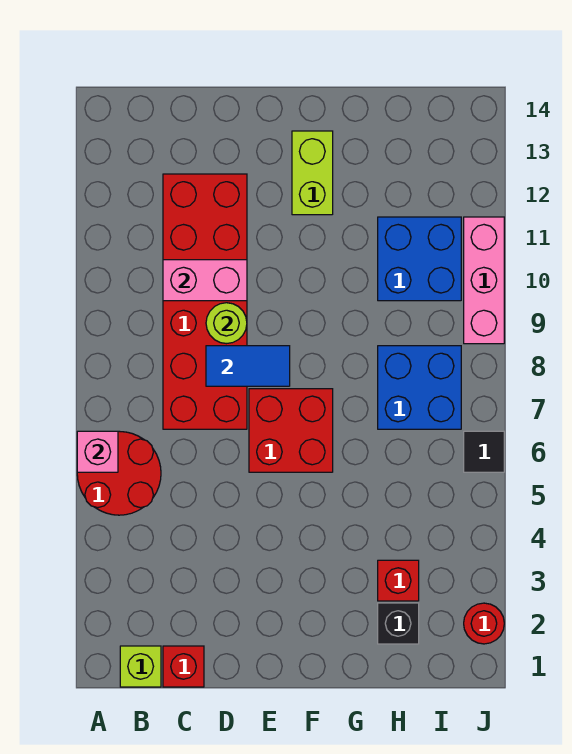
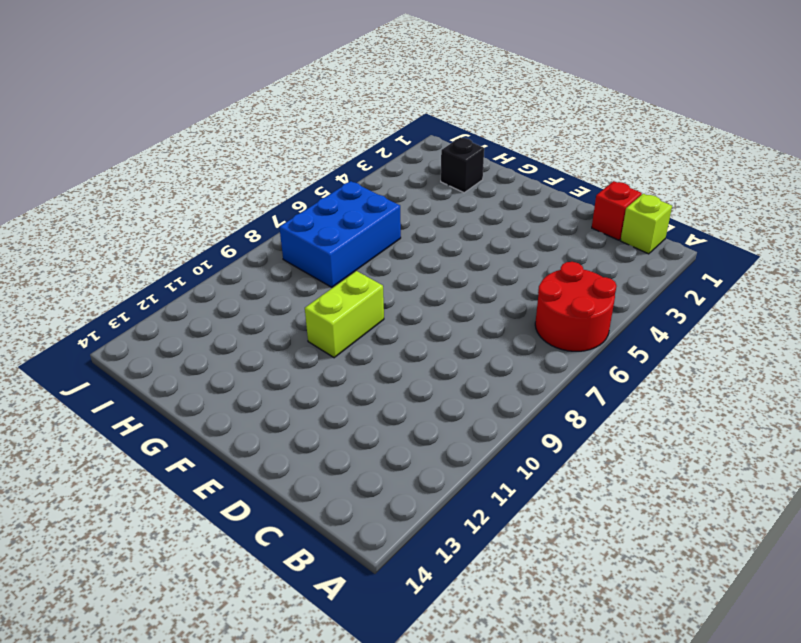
lime brick F9:F10 level 1 -> lime brick F12:F13 level 1
blue brick H6:I8 level 1 -> blue brick H7:I8 level 1
none -> red brick C7:D12 level 1
none -> red brick E6:F7 level 1
none -> red brick H3 level 1

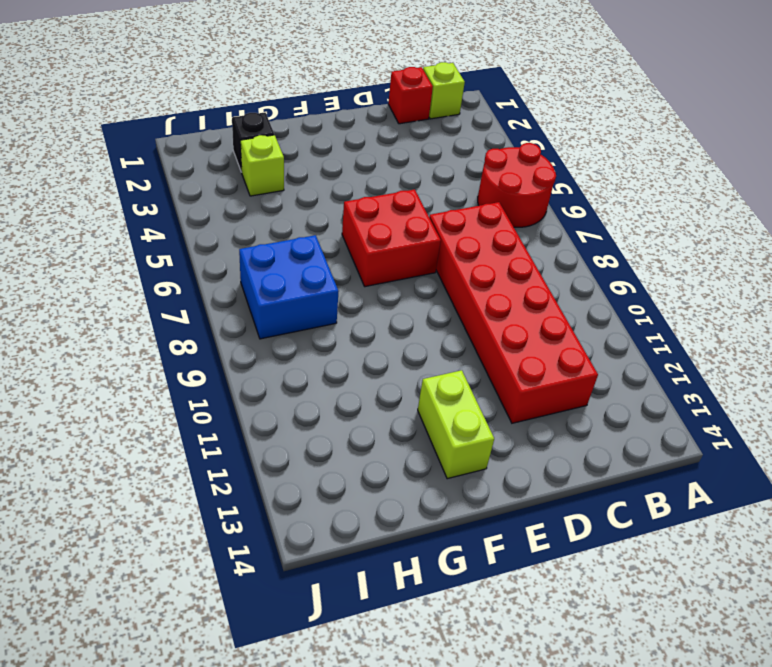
lime brick H3 level 1 -> red brick H3 level 1
none -> blue brick H10:I11 level 1
none -> red round brick J2 level 1
none -> black tile J6 level 1

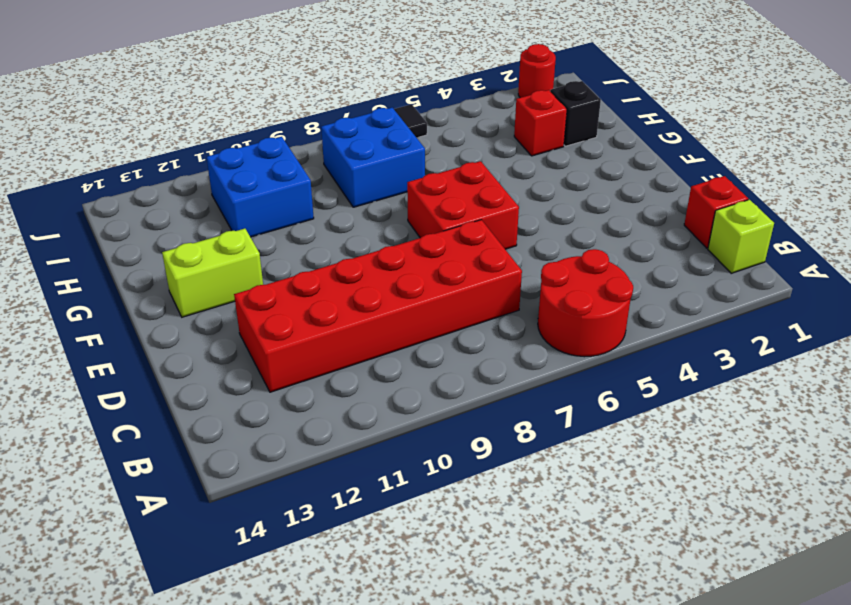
none -> pink brick J9:J11 level 1
none -> pink brick A6 level 2
none -> pink brick C10:D10 level 2

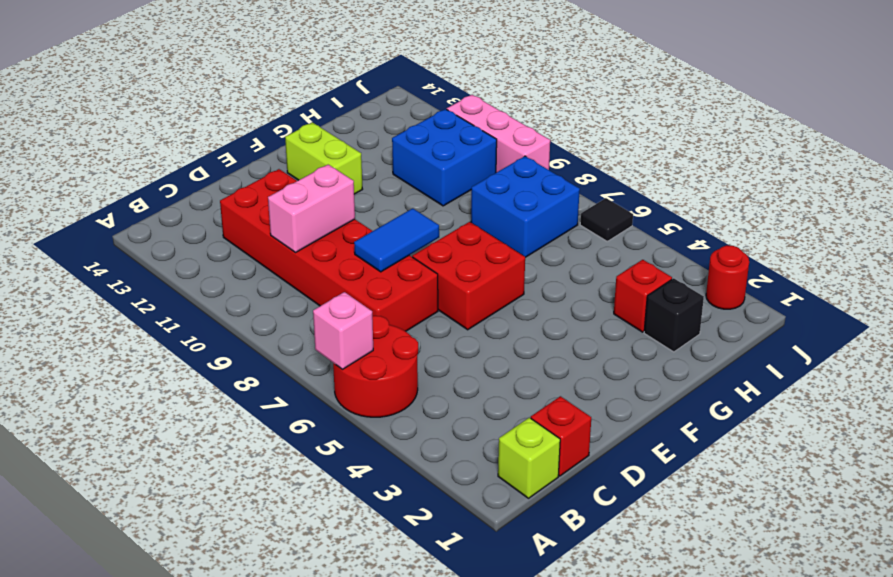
none -> lime round brick D9 level 2

